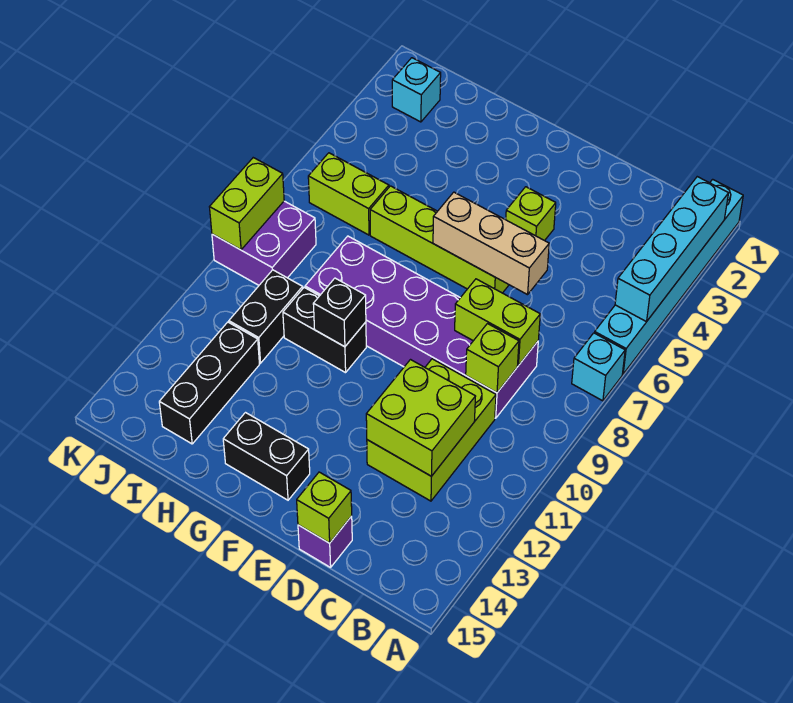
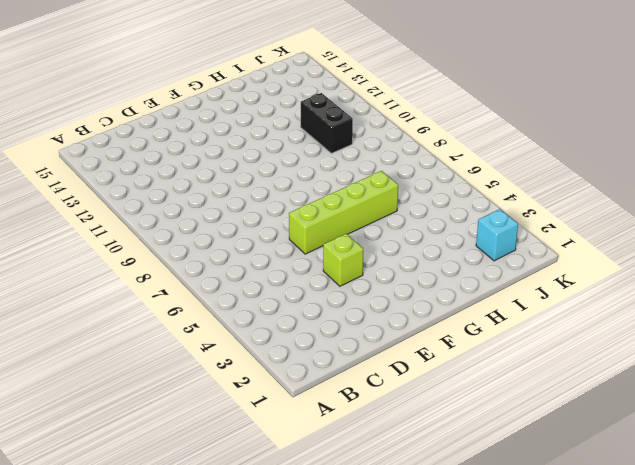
none -> cyan brick A1:A6 level 1
none -> cyan brick A7 level 1
none -> purple brick C8:H9 level 1

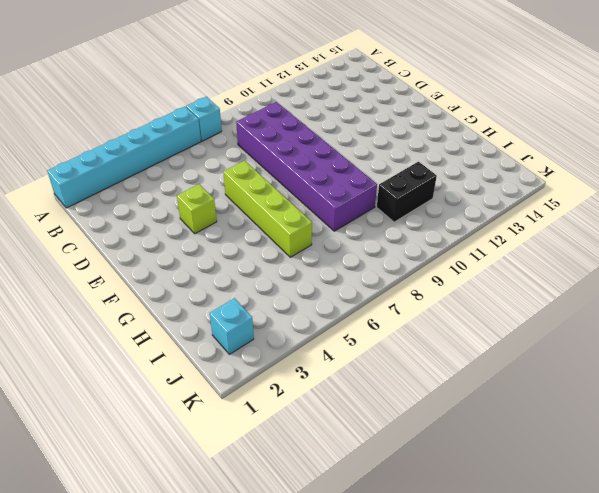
none -> lime brick C10:D12 level 1
none -> purple brick D15 level 1
none -> black brick F14:G14 level 1

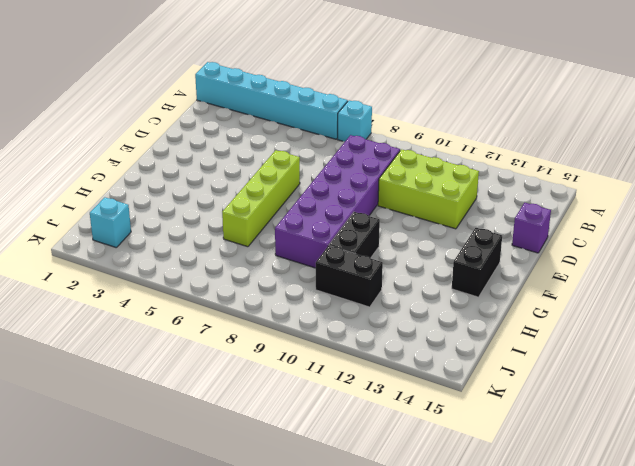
none -> lime brick E4 level 1
none -> lime brick I6:J6 level 1
none -> black brick I12:I14 level 1

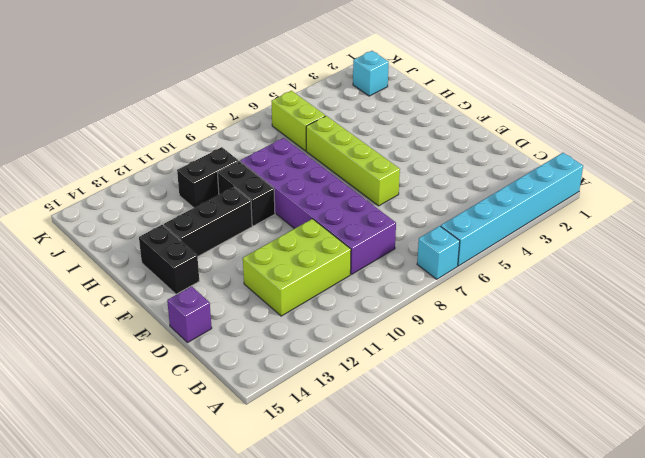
black brick G11:G13 level 1 -> black brick I12:I14 level 1
none -> lime brick E4 level 1
none -> purple brick J8:K9 level 1
none -> cyan brick A2:A5 level 2

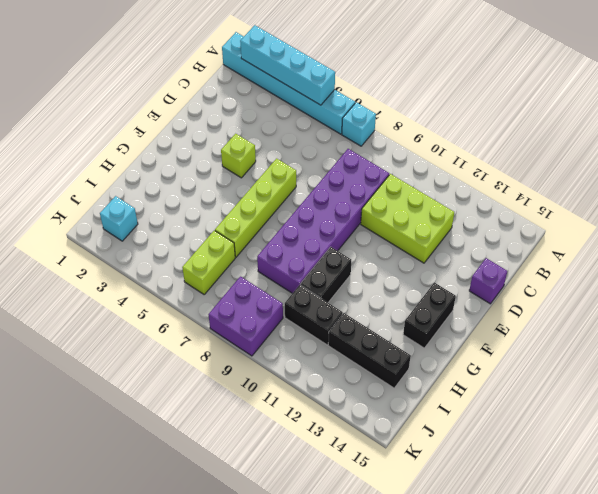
none -> lime brick C8:D8 level 2
none -> lime brick C9 level 2
none -> lime brick C11:D12 level 2

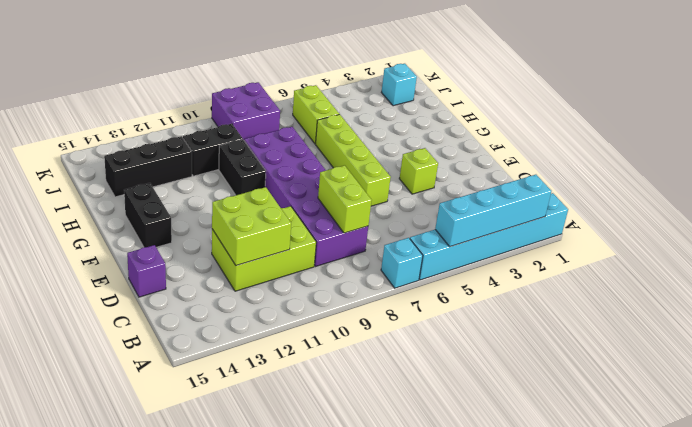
none -> lime brick C9 level 2
none -> tan brick D6:F6 level 2
none -> lime brick D15 level 2

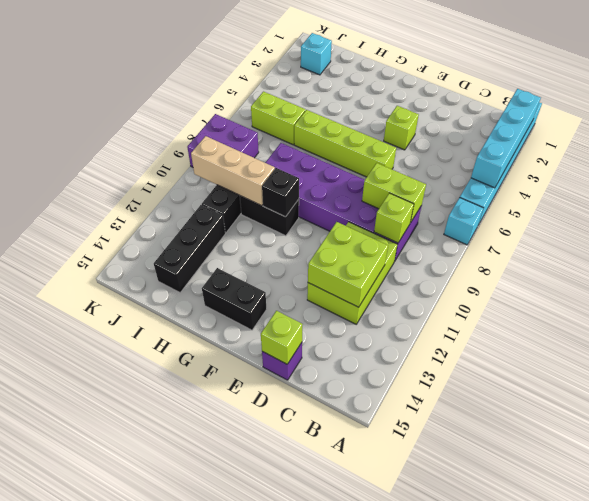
tan brick H10:J10 level 2 -> tan brick D6:F6 level 2
none -> lime brick K8:K9 level 2

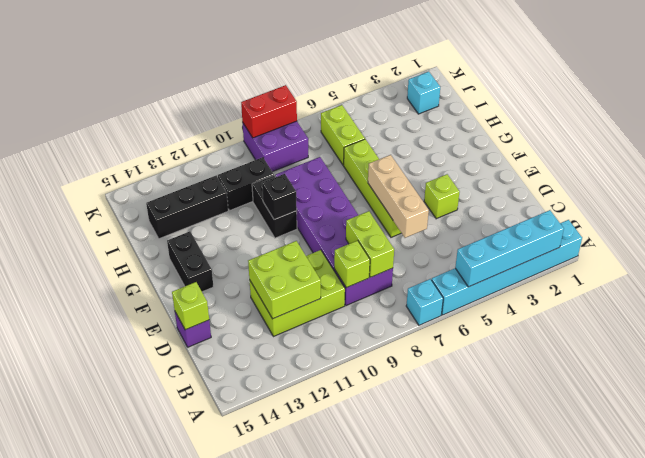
red brick K8:K9 level 2 -> lime brick K8:K9 level 2

